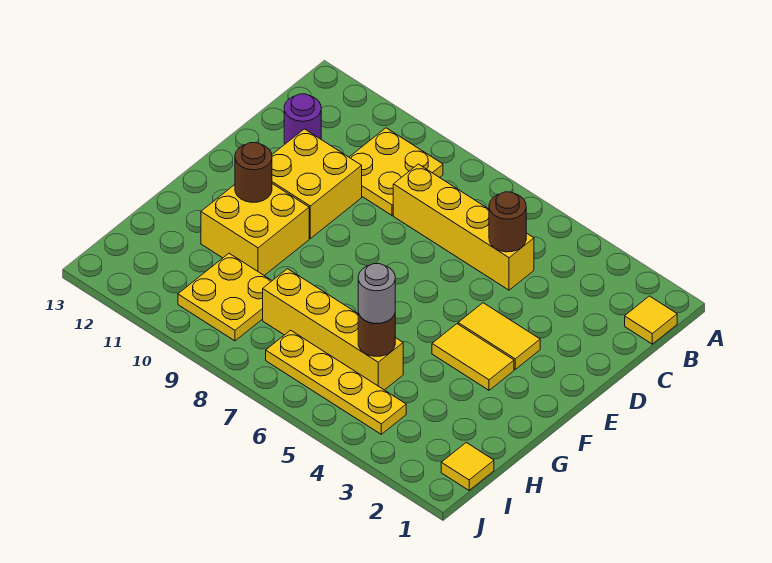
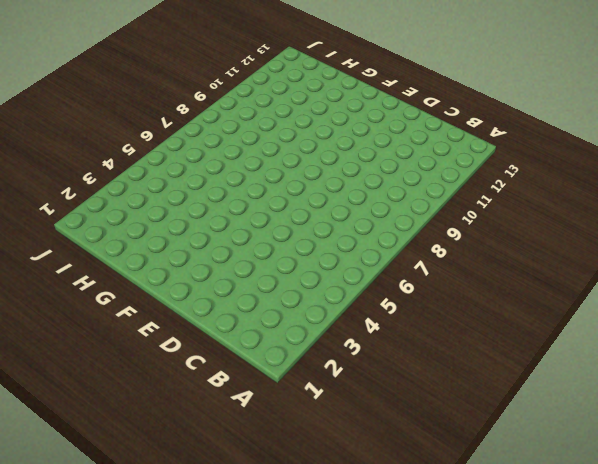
none -> yellow tile B1 level 1
none -> yellow plate B9:C10 level 1
none -> yellow brick C5:C8 level 1

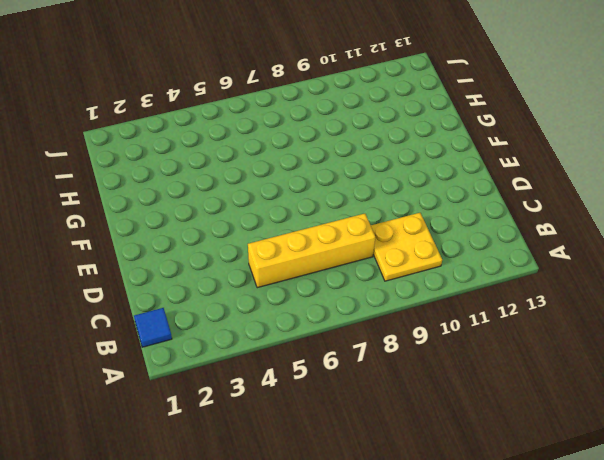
blue tile B1 level 1 -> yellow tile B1 level 1
none -> purple round brick C12 level 1
none -> yellow brick D10:E11 level 1
none -> yellow tile E3:E4 level 1

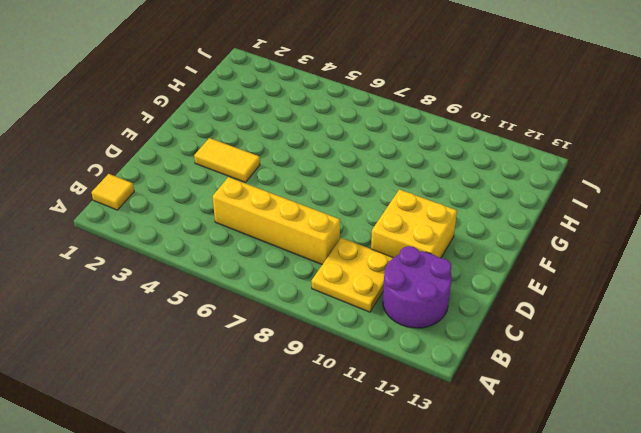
purple round brick B11:C12 level 1 -> purple round brick C12 level 1
none -> yellow tile F3:F4 level 1
none -> yellow brick F10:G11 level 1
none -> yellow brick H5:H8 level 1

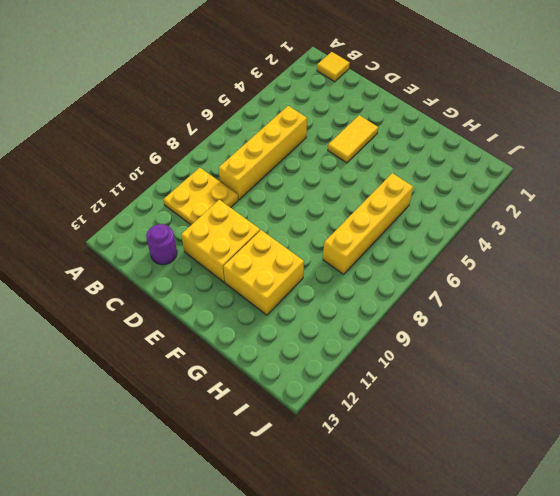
none -> yellow tile F3:F4 level 1
none -> yellow plate H9:I10 level 1
none -> yellow tile I1 level 1

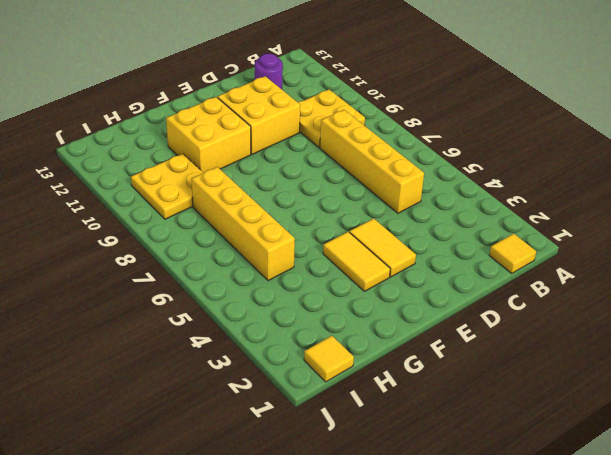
none -> yellow plate I4:I7 level 1
none -> brown round brick C5 level 2
none -> brown round brick F11 level 2

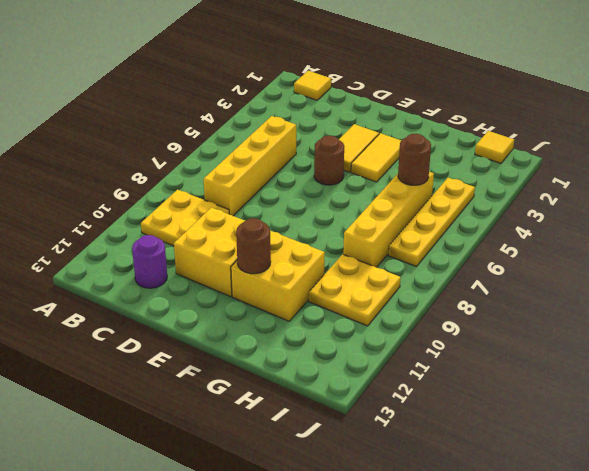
brown round brick E5 level 1 -> brown round brick C5 level 2
none -> grey round brick H5 level 3

